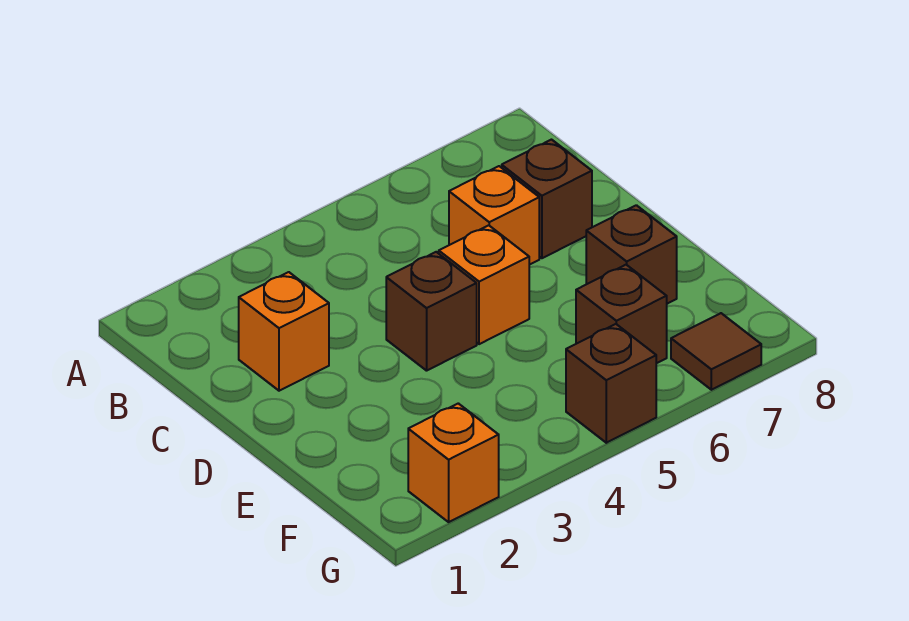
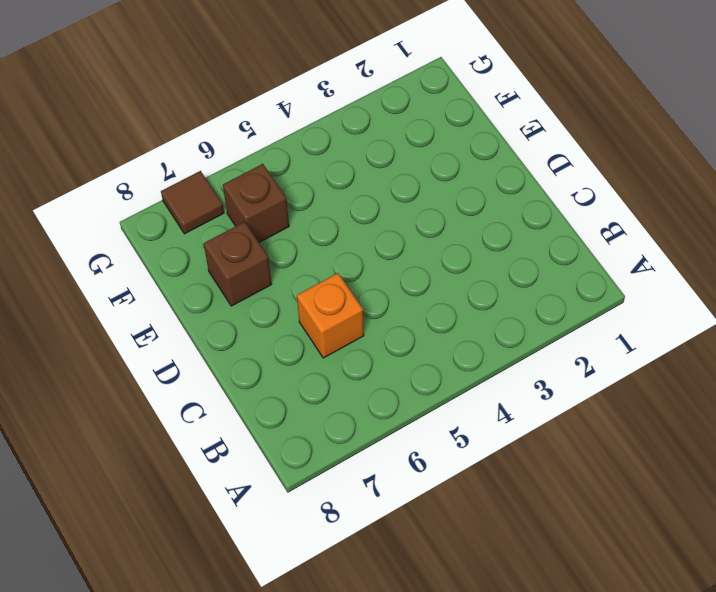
none -> orange brick C2 level 1
none -> brown brick C7 level 1

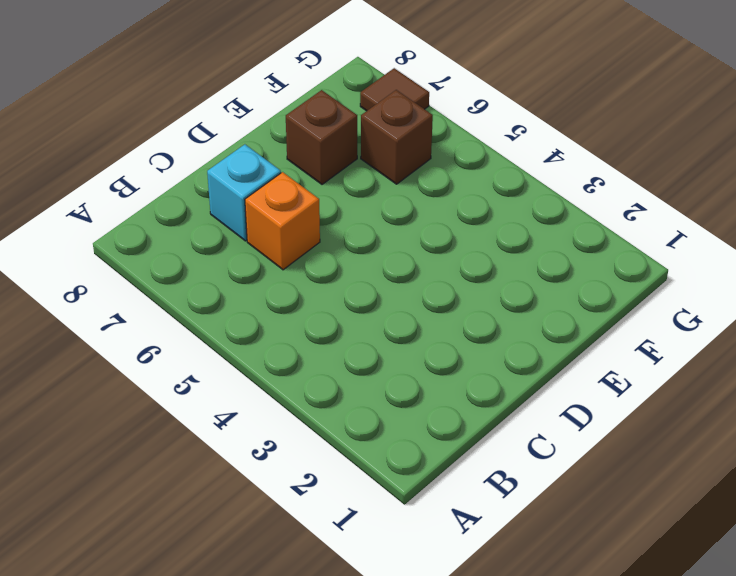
cyan brick C7 level 1 -> brown brick C7 level 1
none -> orange brick C2 level 1
none -> brown brick D4 level 1

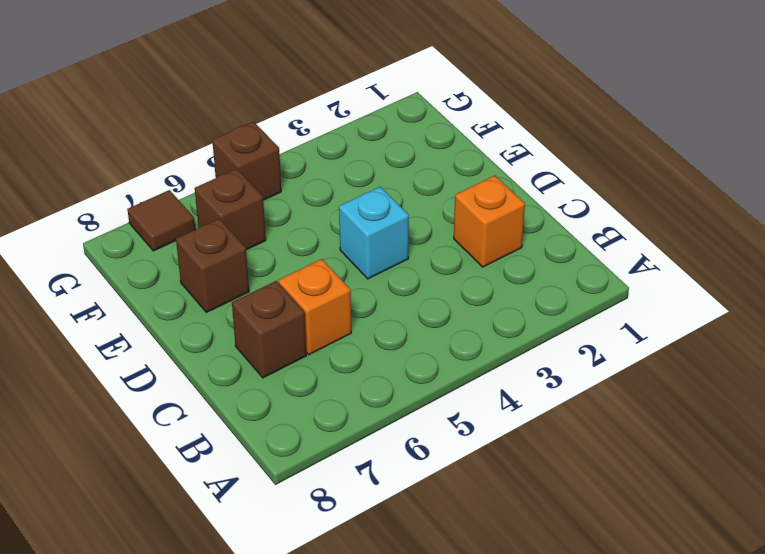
cyan brick D4 level 1 -> brown brick D4 level 1
none -> orange brick D5 level 1
none -> orange brick G2 level 1

